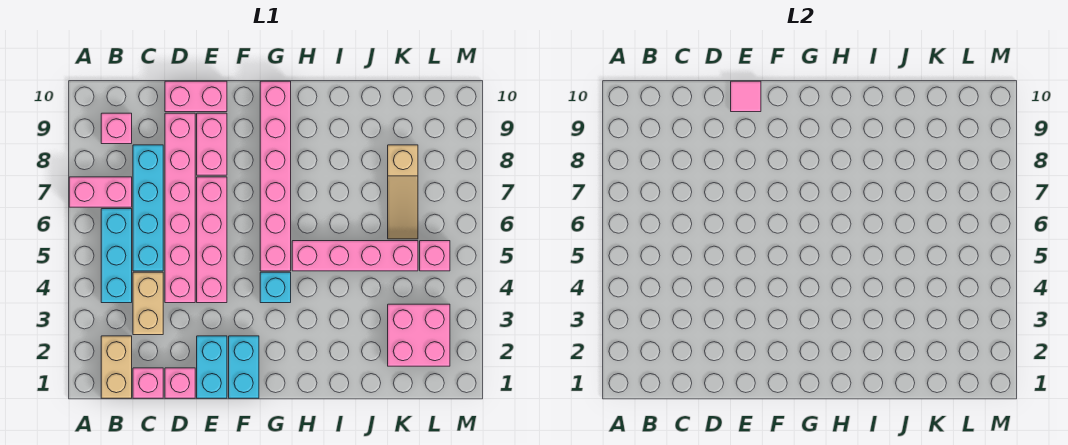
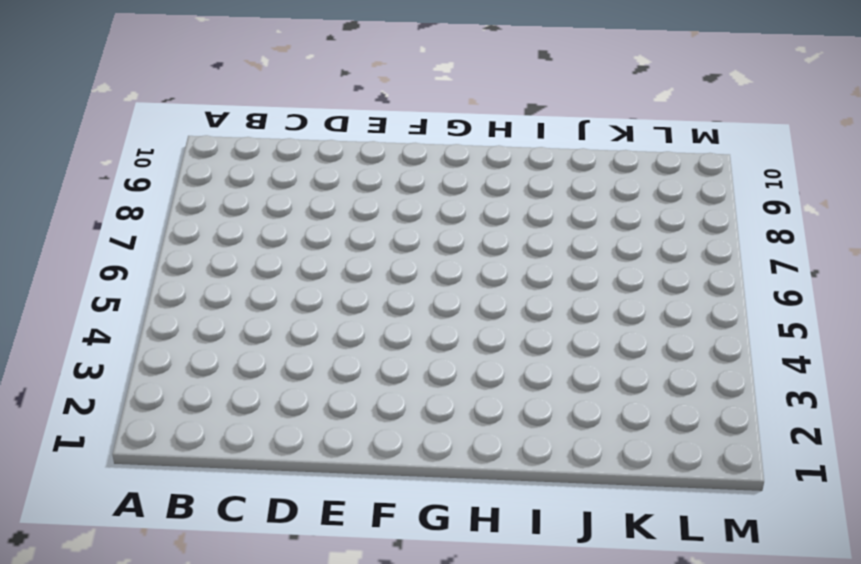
none -> pink brick A7:B7 level 1
none -> tan brick B1:B2 level 1
none -> cyan brick B4:B6 level 1

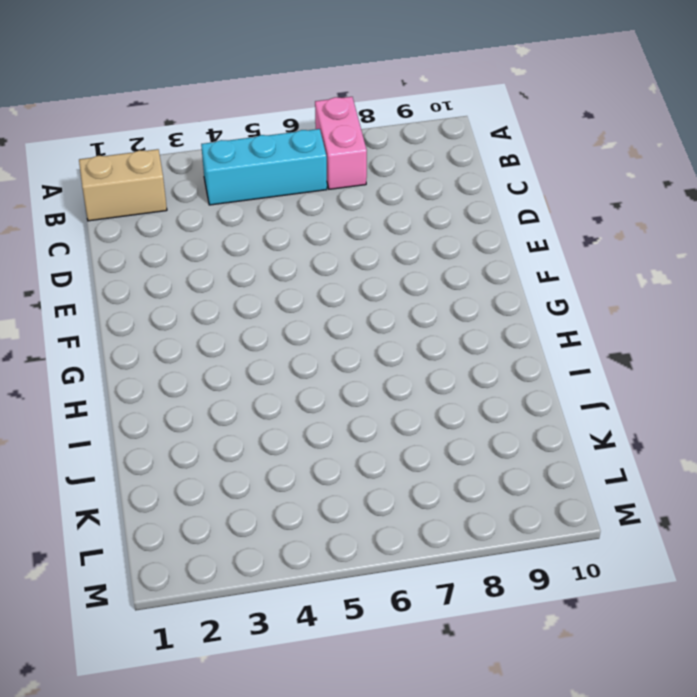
none -> pink brick B9 level 1
none -> pink brick C1 level 1
none -> tan brick C3:C4 level 1

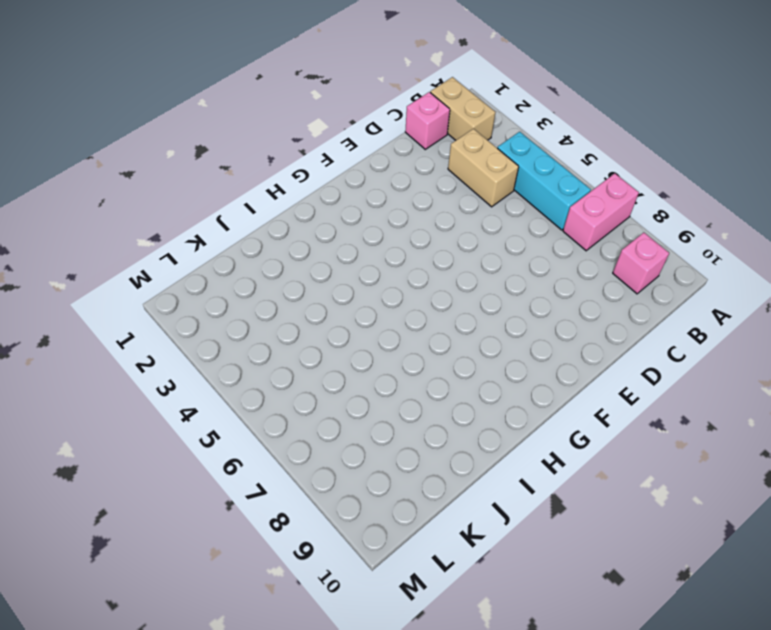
none -> cyan brick C5:C8 level 1
none -> pink brick D1 level 1
none -> pink brick D4:D9 level 1

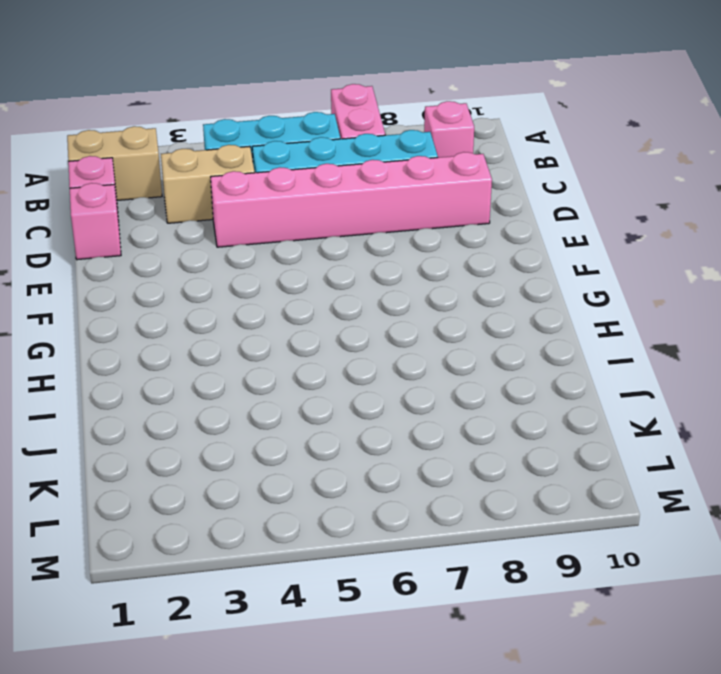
none -> pink brick D10:E10 level 1
none -> cyan brick E1:E2 level 1
none -> pink brick E4:E7 level 1

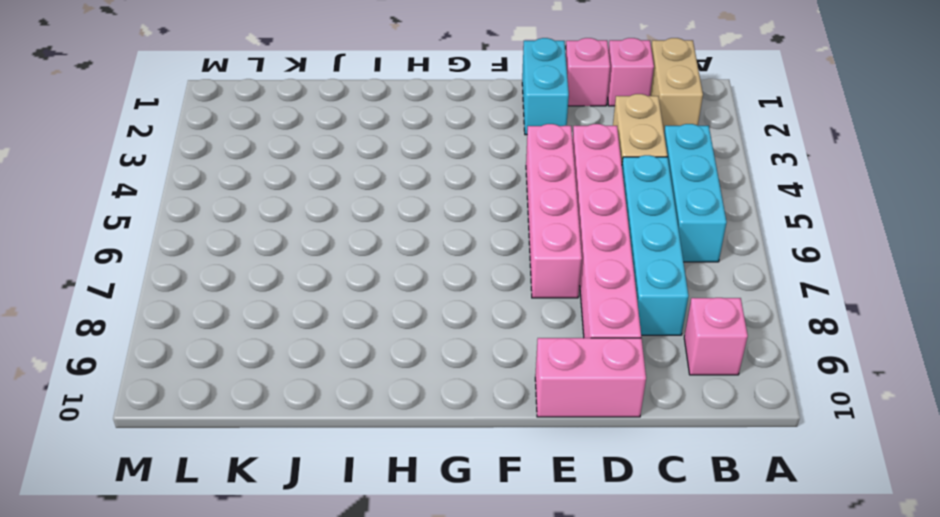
none -> pink brick A7:B7 level 1
none -> pink brick E8:E9 level 1
none -> cyan brick F1:F2 level 1

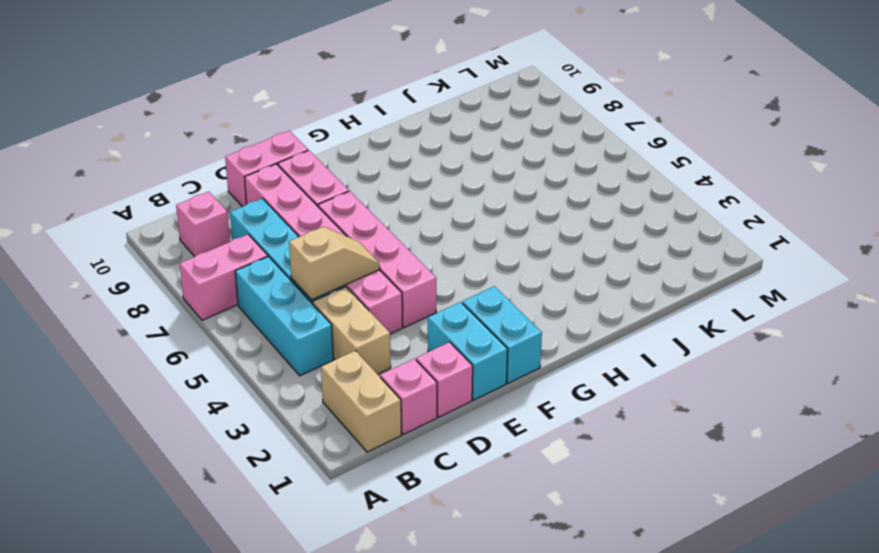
tan slope C5:D5 level 2 top C -> none
none -> cyan brick G4 level 1
none -> pink brick G5:G10 level 1
none -> pink brick H5:K5 level 1

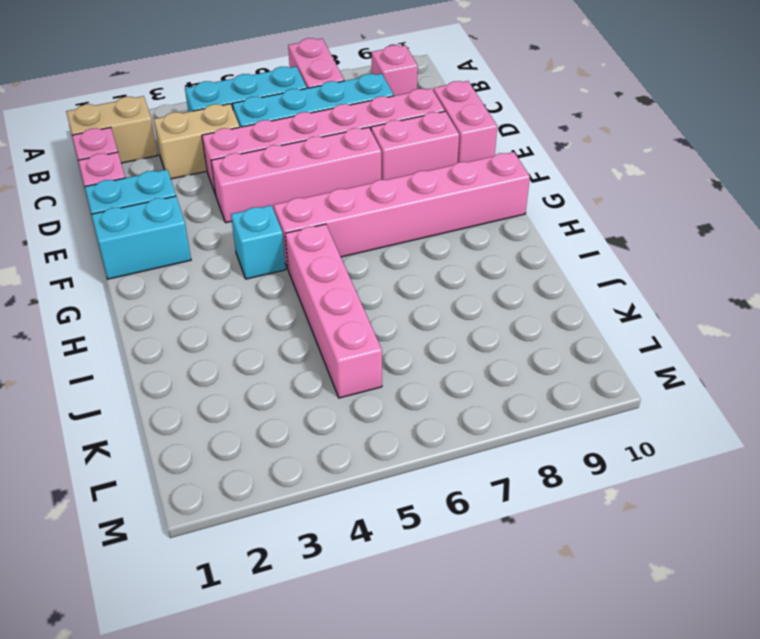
none -> pink brick K2:L3 level 1
none -> tan slope K6:K8 level 1 top 8
none -> pink brick L5 level 1

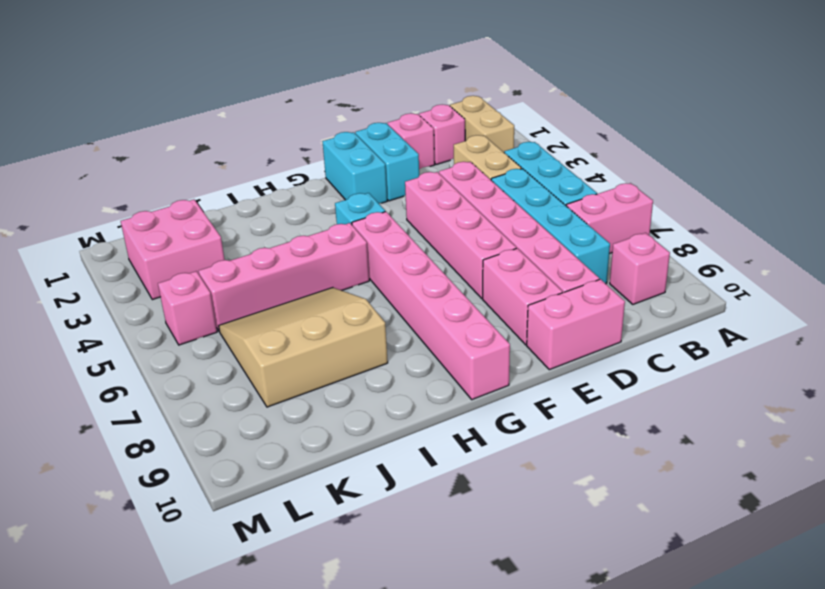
tan slope I6:K8 level 1 top 8 -> tan slope K6:K8 level 1 top 8
none -> pink tile E10 level 2

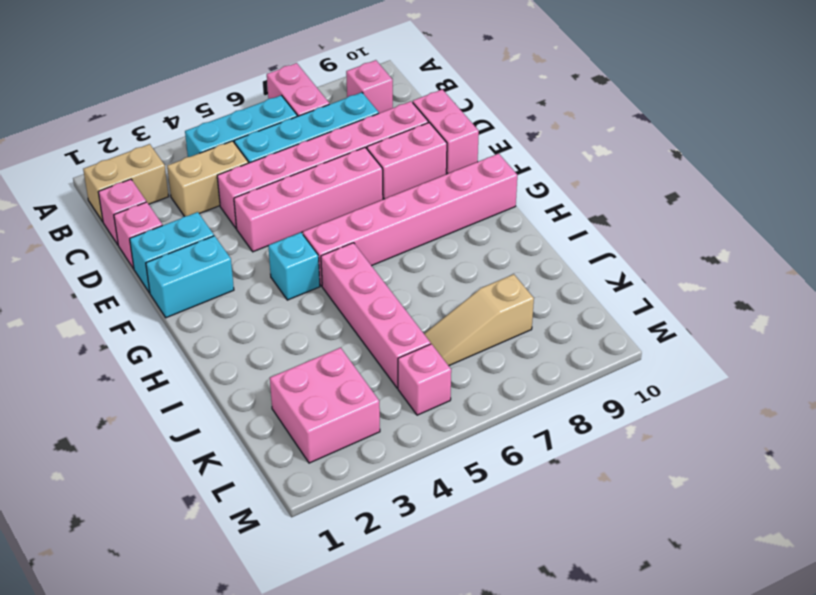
none -> pink tile E10 level 2

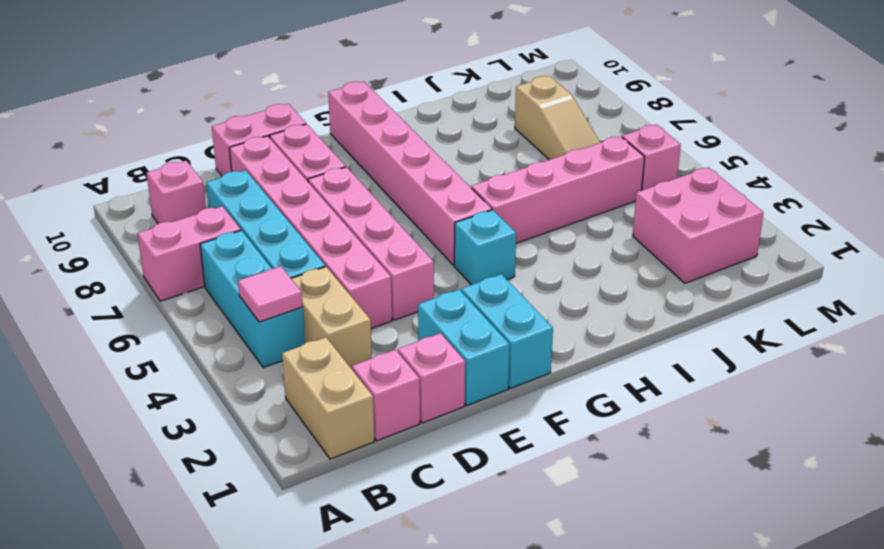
pink tile B4 level 2 -> pink tile E10 level 2

